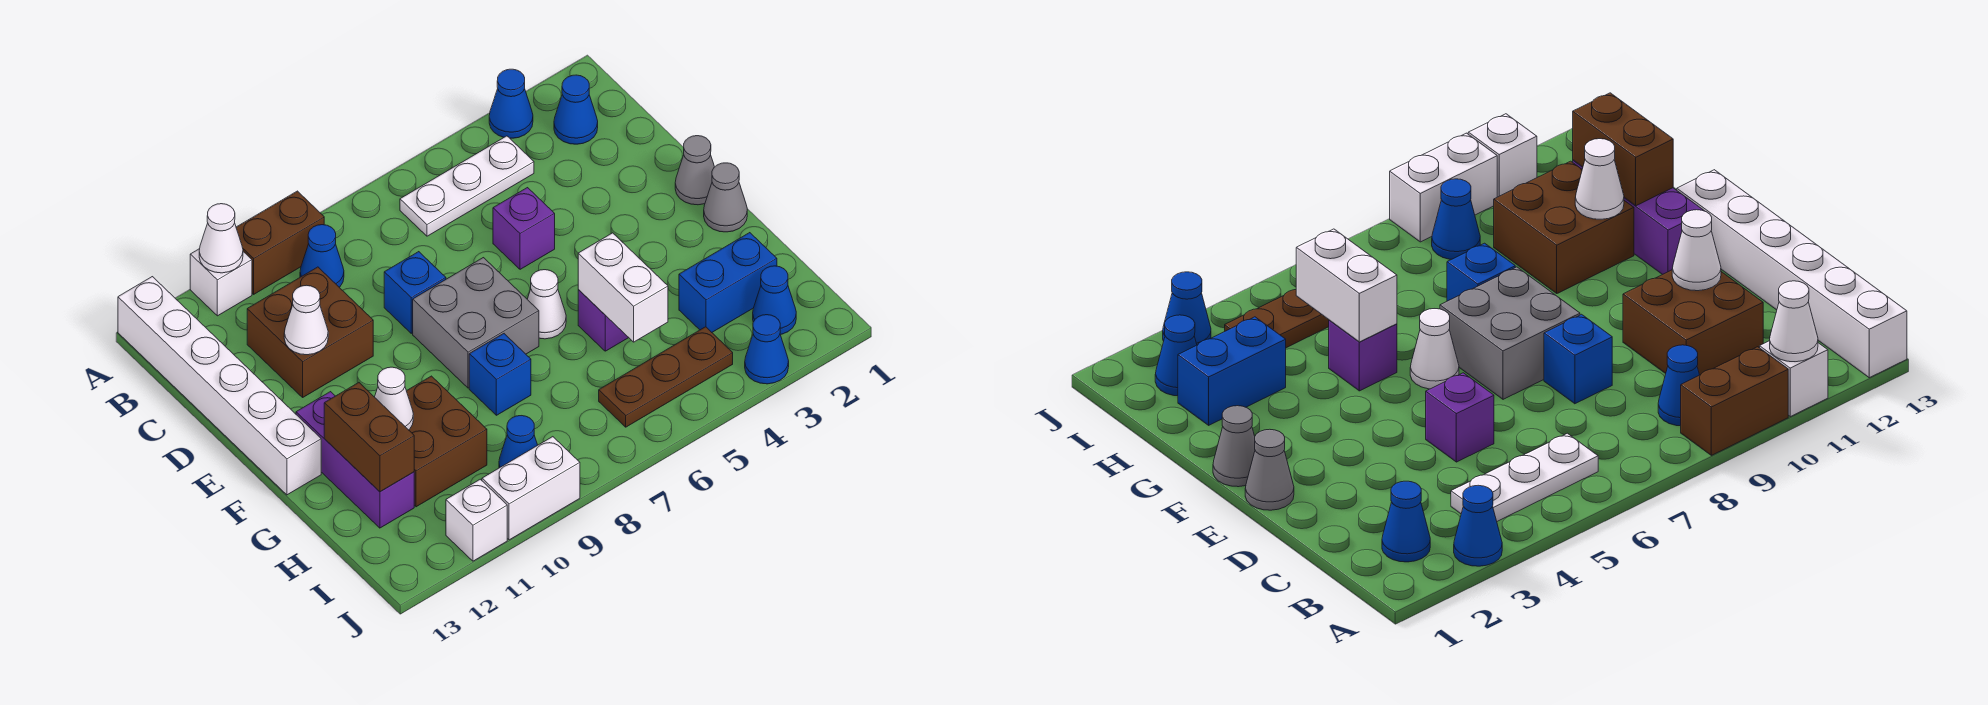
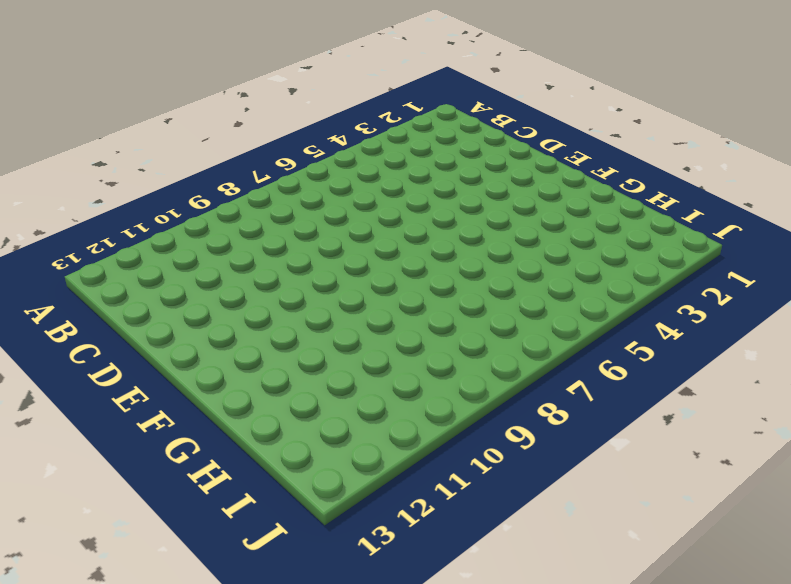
none -> blue cone A3 level 1
none -> brown brick A9:A10 level 1
none -> white brick A11 level 1
none -> white brick A13:F13 level 1

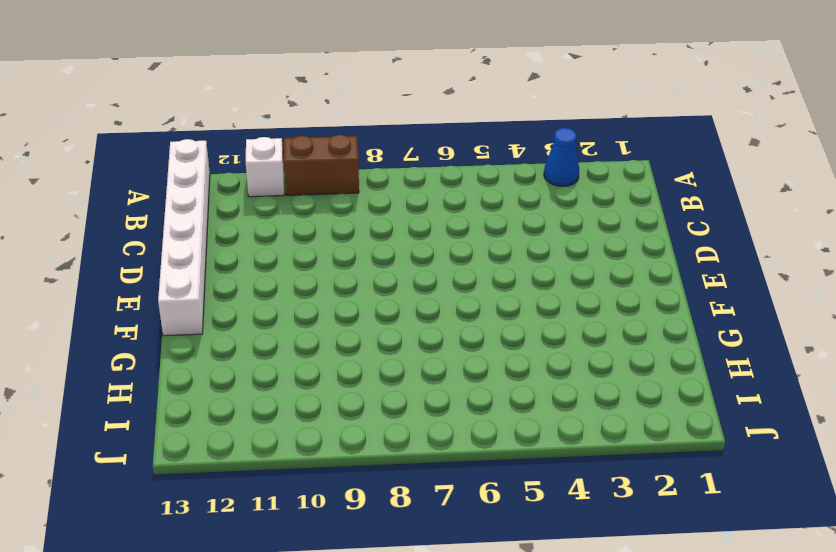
none -> blue cone B2 level 1
none -> white plate B4:B6 level 1
none -> blue cone B9 level 1
none -> brown brick C10:D11 level 1

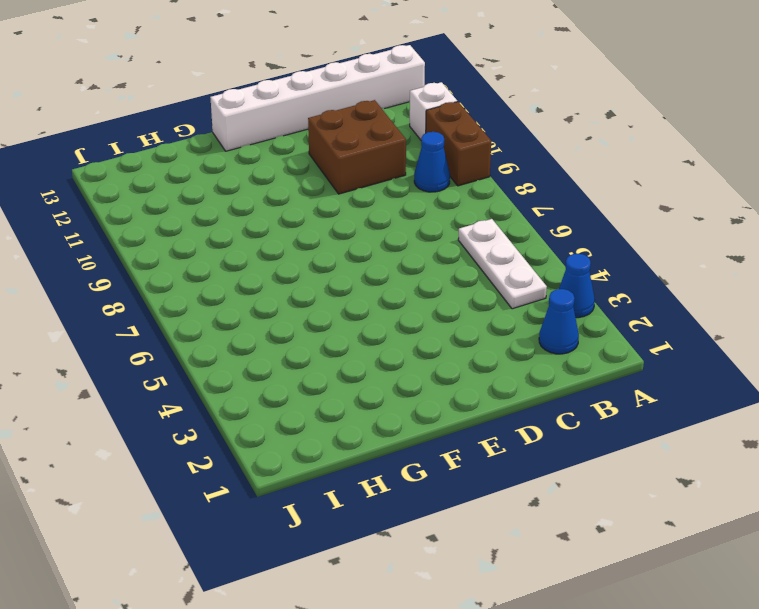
none -> purple brick D5 level 1
none -> blue brick D8 level 1
none -> grey cone E1 level 1
none -> grey brick E7:F8 level 1

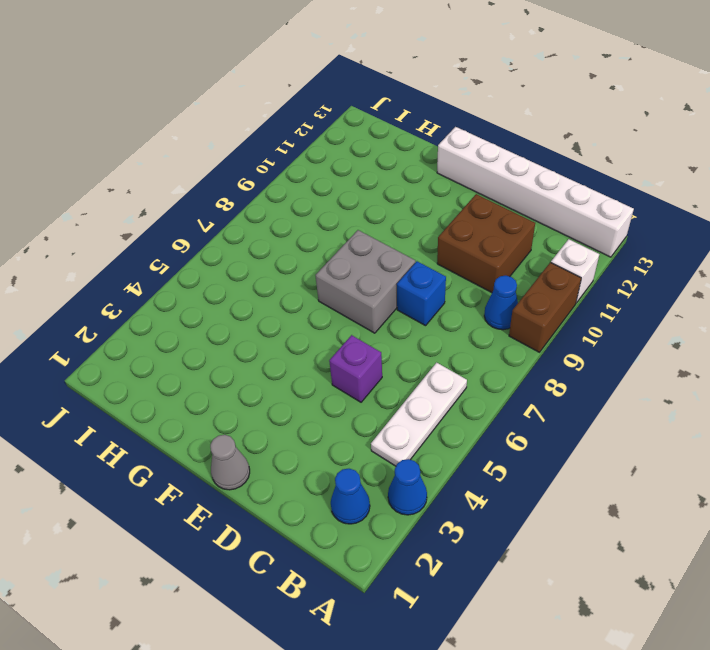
none -> grey cone F1 level 1
none -> white cone F6 level 1
none -> purple brick F12:H12 level 1
none -> purple brick G5 level 1

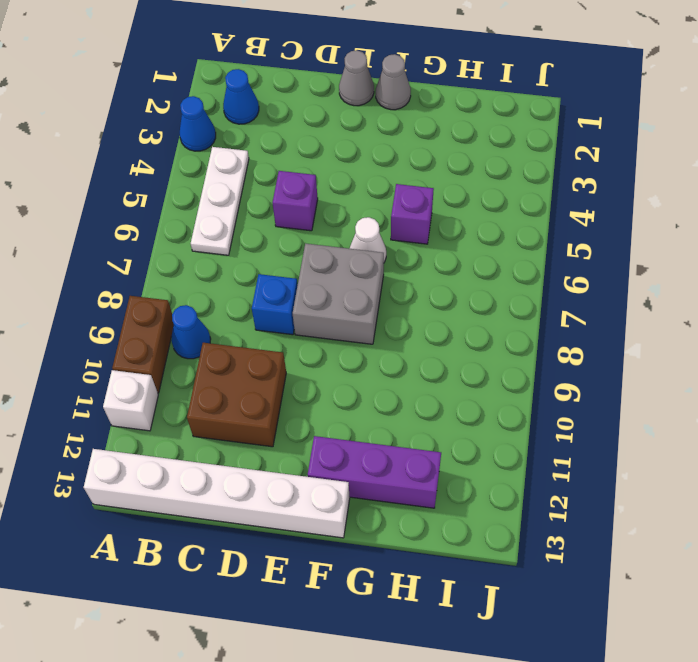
none -> blue brick G8 level 1
none -> brown brick G10:H11 level 1
none -> blue brick H2:H3 level 1
none -> blue cone I2 level 1

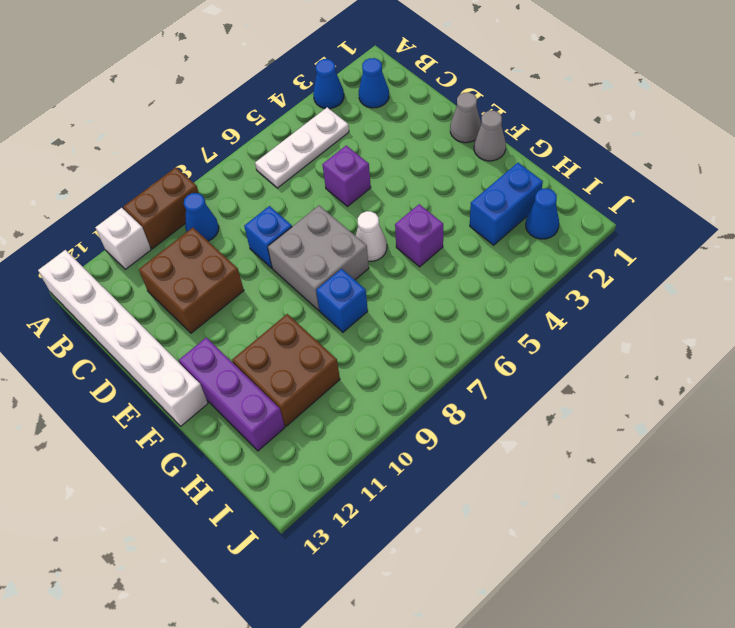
none -> brown plate I4:I6 level 1
none -> blue cone I9 level 1
none -> blue cone J3 level 1
none -> white brick J9:J10 level 1

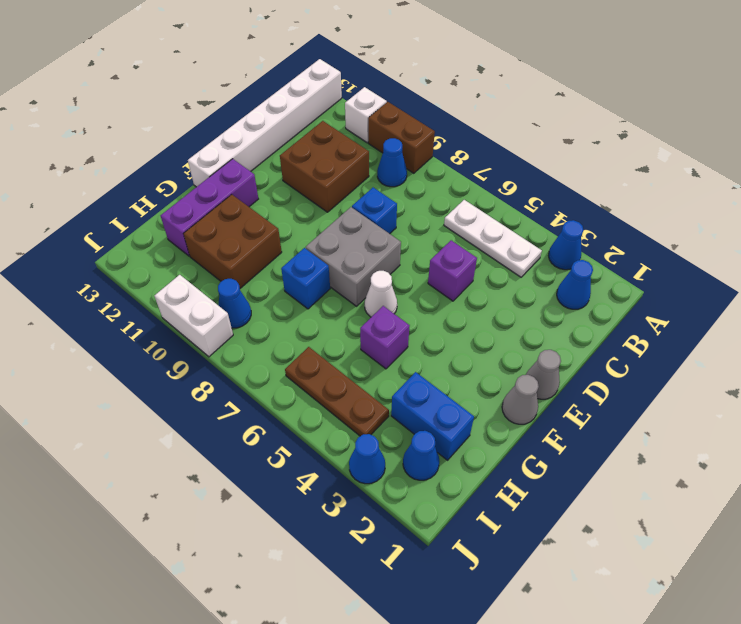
none -> white brick J11 level 1
none -> white cone A11 level 2
none -> white cone D11 level 2
none -> white brick G5:H5 level 2

